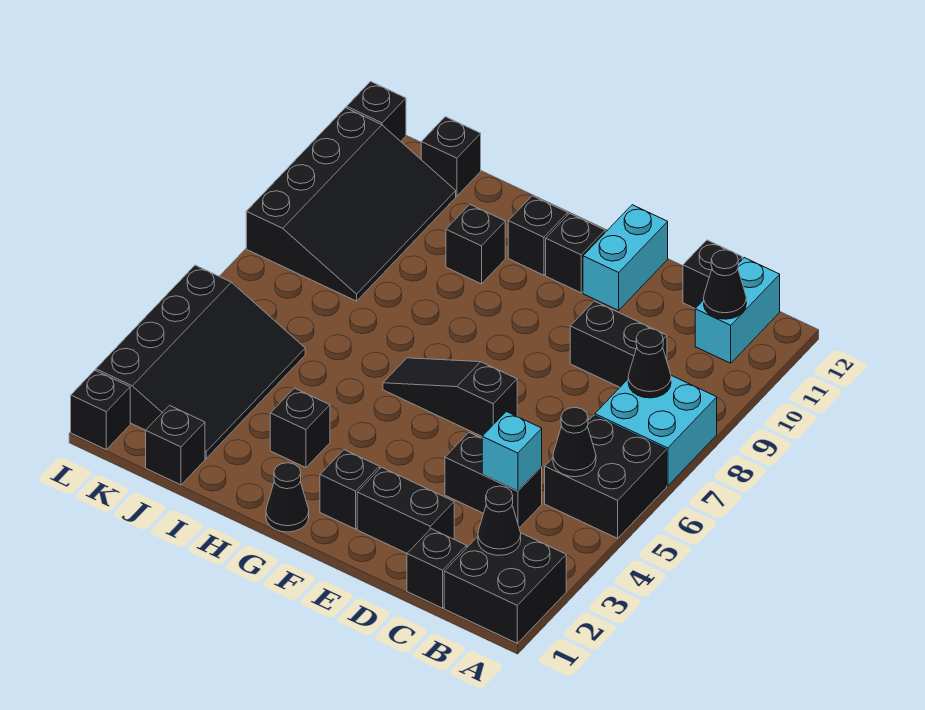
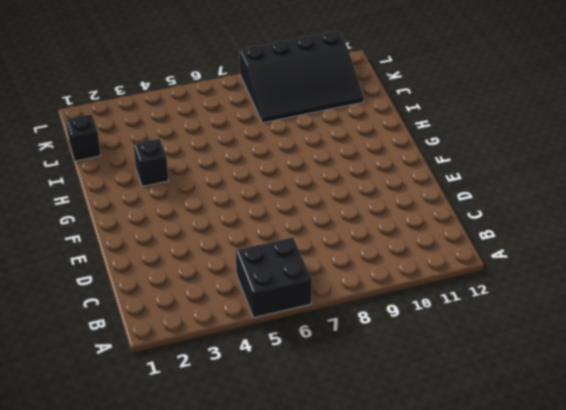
none -> black brick A1:B2 level 1
none -> cyan brick A7:B8 level 1
none -> cyan brick B11:B12 level 1

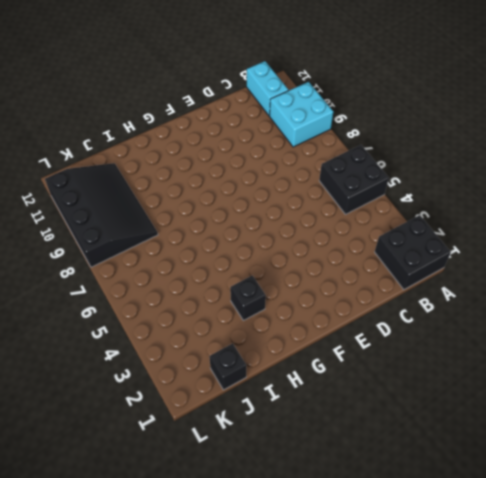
cyan brick A9:B10 level 1 -> cyan brick A7:B8 level 1
none -> black brick C1 level 1
none -> black brick C4:D4 level 1
none -> black brick C9:D9 level 1

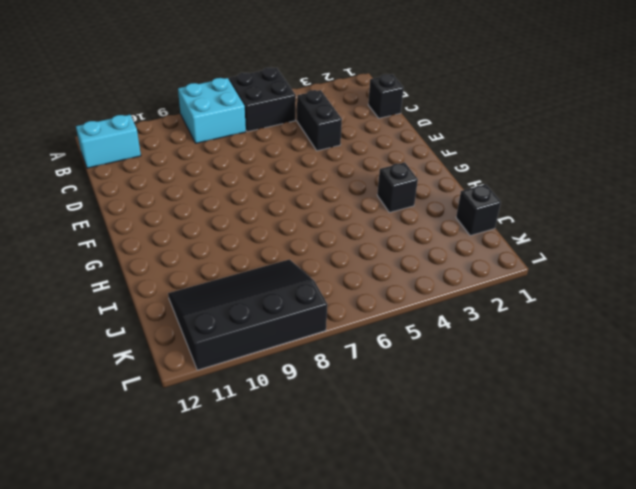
none -> black brick A1:B2 level 1
none -> black brick C9:D9 level 1
none -> black brick C12 level 1

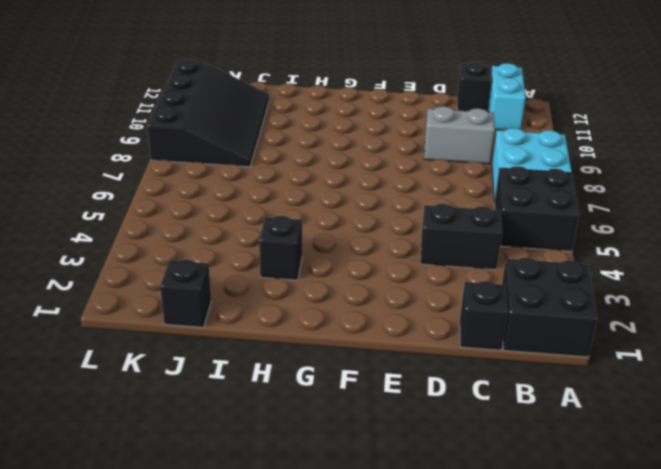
grey brick C9:D9 level 1 -> black brick C9:D9 level 1
none -> black brick D2:E2 level 1
none -> black slope E6:G6 level 1 top E
none -> cyan brick E11:E12 level 1

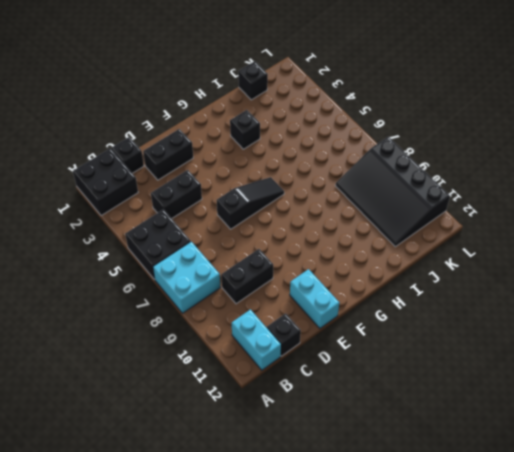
none -> black brick F2 level 1
none -> black brick F11 level 1
none -> black cone G1 level 1

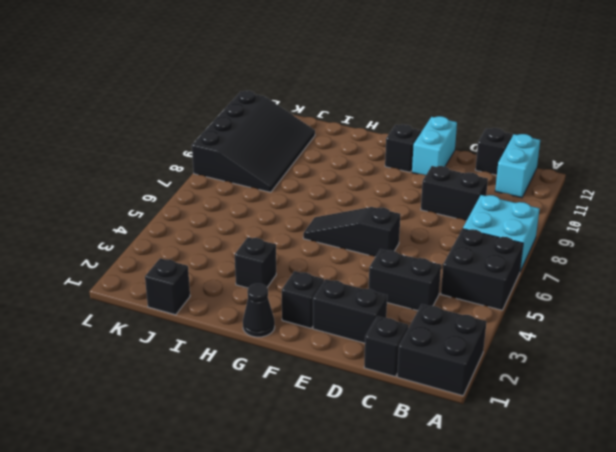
none -> black brick G11 level 1
none -> black brick H10 level 1
none -> black slope J2:L5 level 1 top L

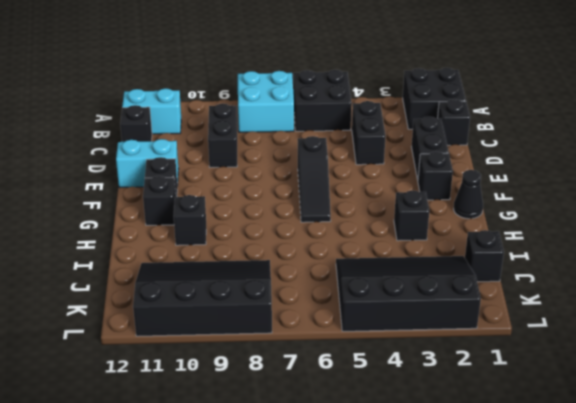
none -> black brick J12 level 1
none -> black brick L1 level 1
none -> black brick L12 level 1

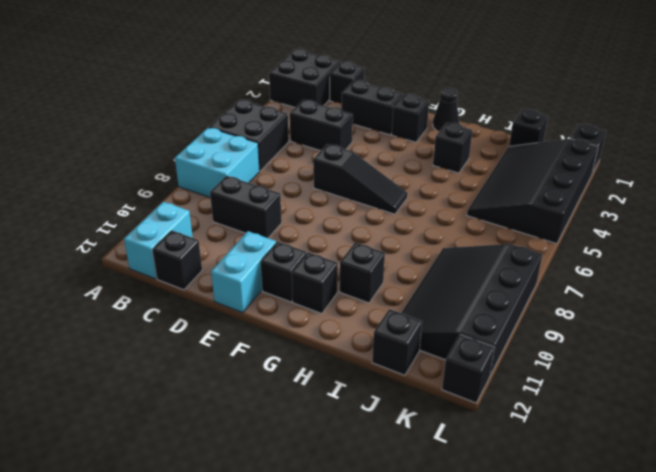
none -> black cone B2 level 2
none -> black cone B5 level 2
none -> black cone B8 level 2

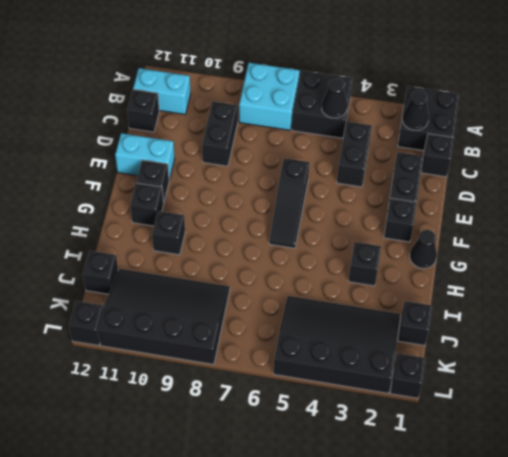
none -> black cone B8 level 2
none -> black cone B11 level 2
none -> cyan brick C4 level 2

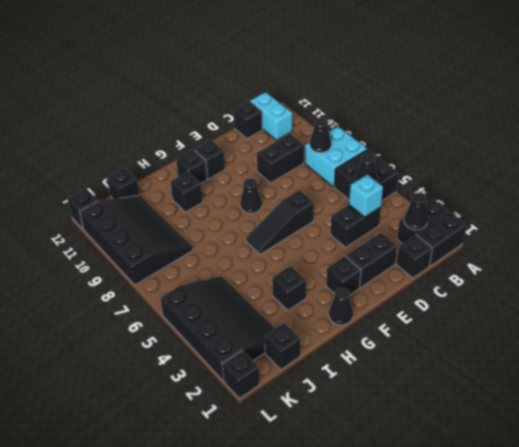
black cone F8 level 1 -> black cone B11 level 2
none -> cyan brick E11:E12 level 1

